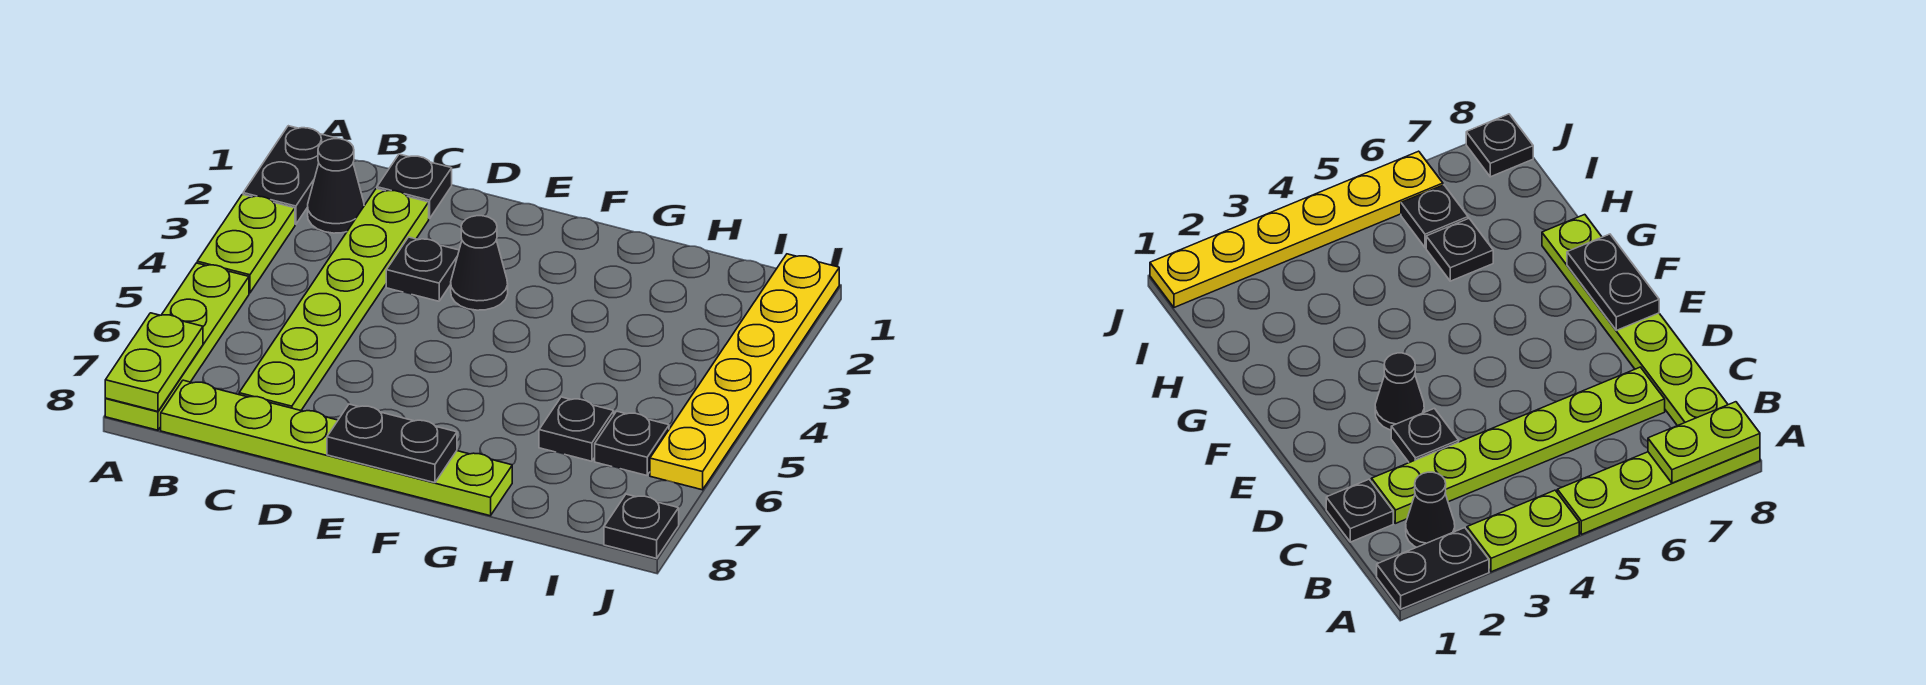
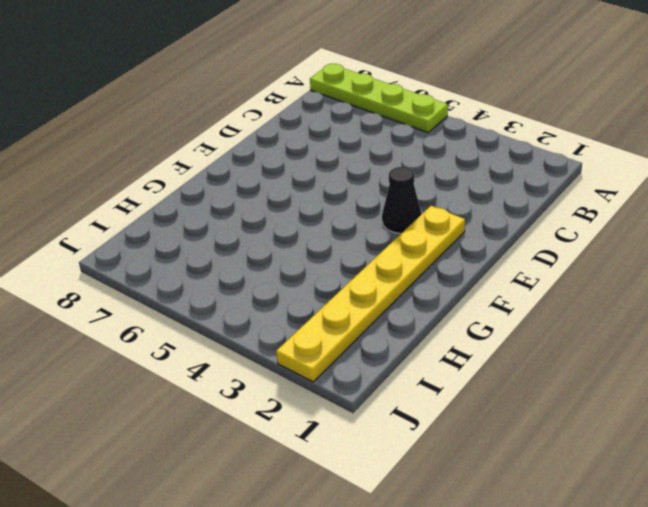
yellow plate E2:J2 level 1 -> yellow plate J1:J6 level 1
none -> black plate A1:A2 level 1
none -> lime plate A3:A4 level 1
none -> black cone B2 level 1

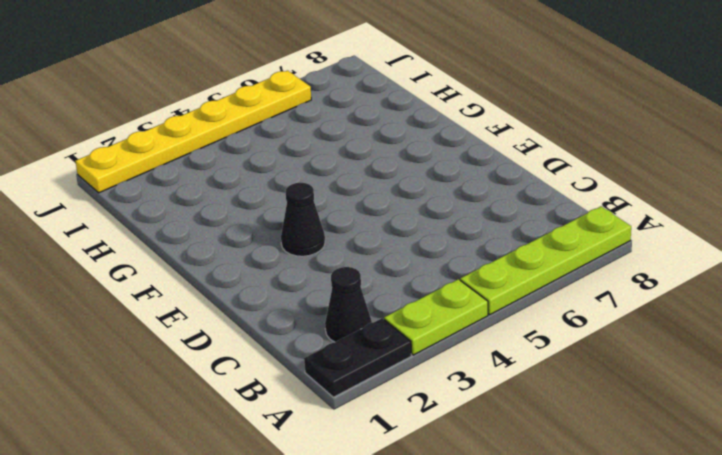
none -> lime plate B8:G8 level 1
none -> black plate C1 level 1
none -> lime plate C2:C7 level 1

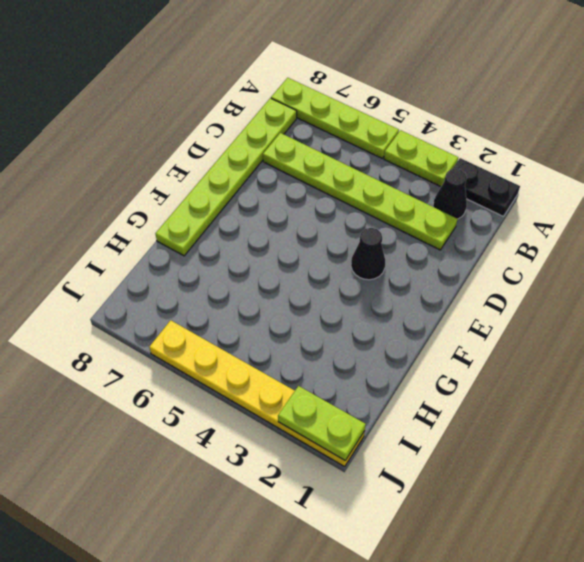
lime plate J1:J2 level 2 -> lime plate A7:A8 level 2
none -> black plate C1 level 1
none -> black plate D3 level 1
none -> black plate H6 level 1

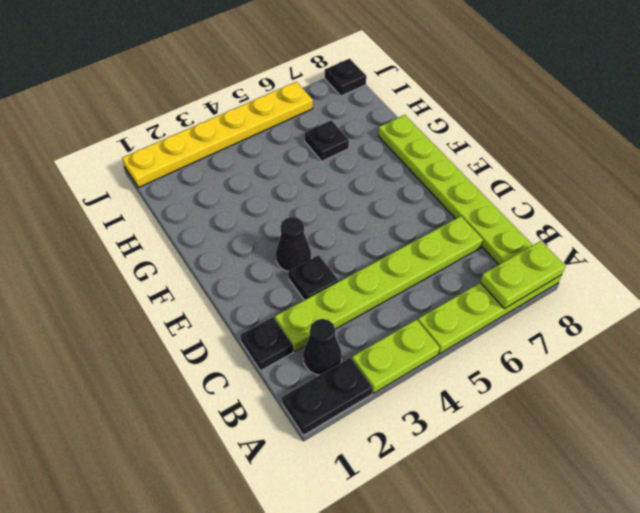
none -> black plate I6 level 1
none -> black plate E8:F8 level 2

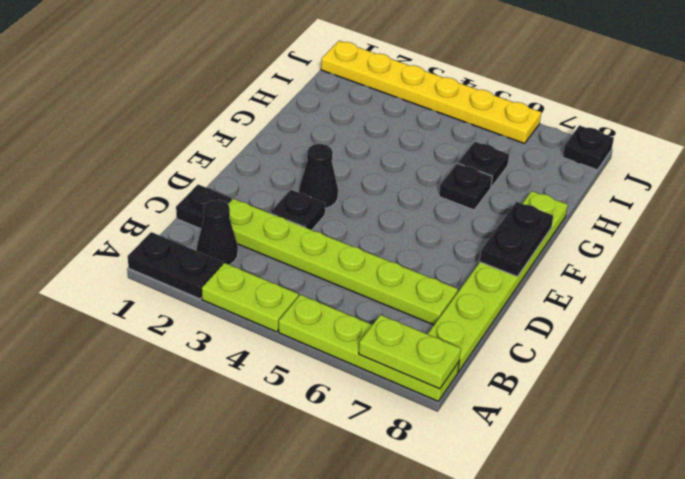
black plate G6 level 1 -> black plate I6 level 1

